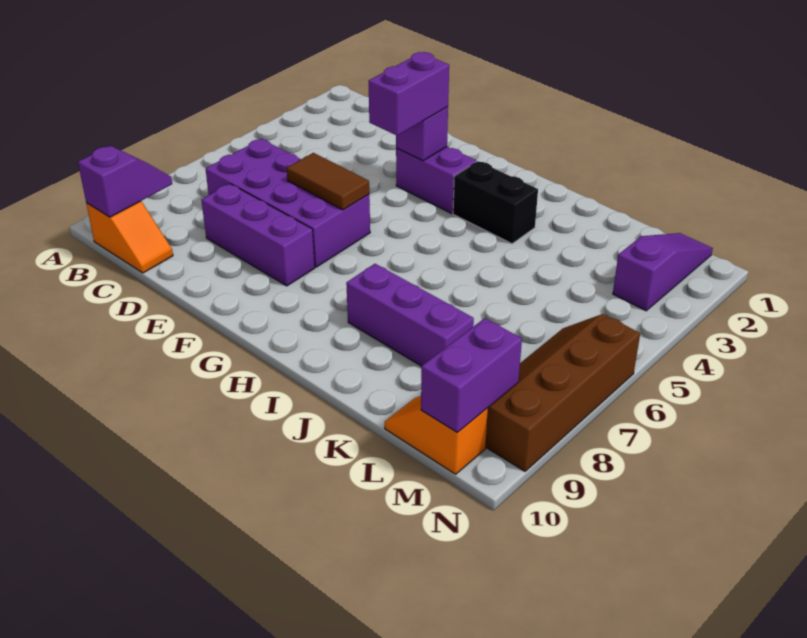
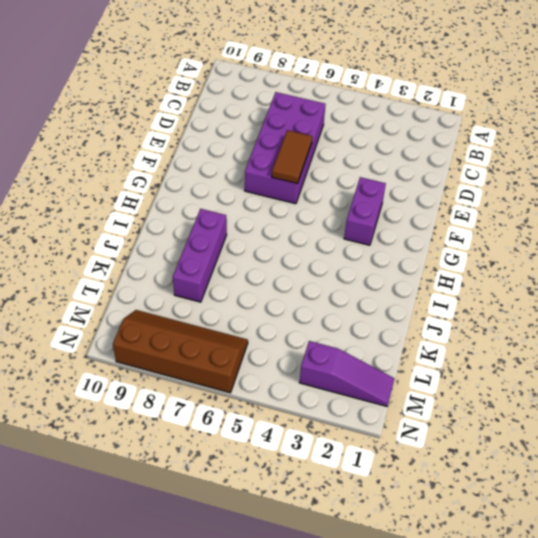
none -> orange slope B10:C10 level 1 top B
none -> purple brick D8:F8 level 1
none -> black brick H3:I3 level 1

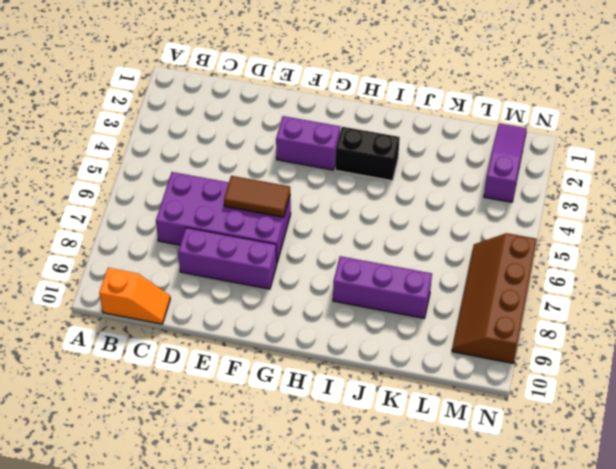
none -> orange slope L10:M10 level 1 top M
none -> purple slope B9:B10 level 2 top 10
none -> purple brick F3 level 2

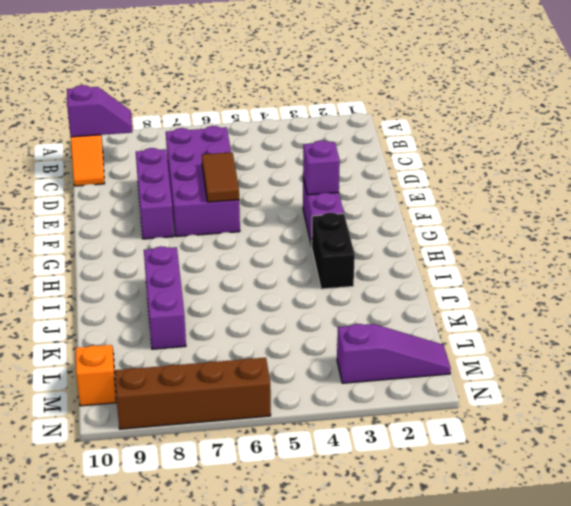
none -> purple brick M9:M10 level 2
none -> purple brick F3:F4 level 3

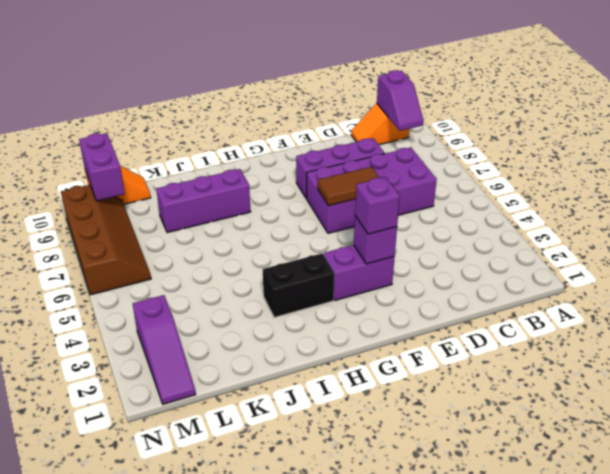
purple brick F3 level 3 -> purple brick F3:F4 level 3

